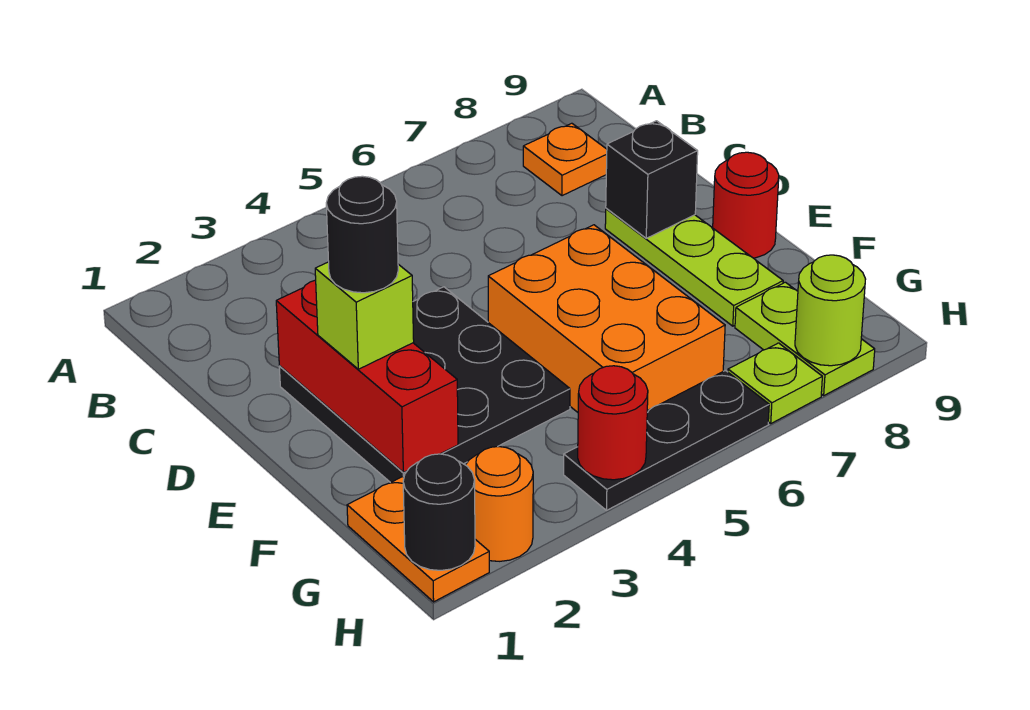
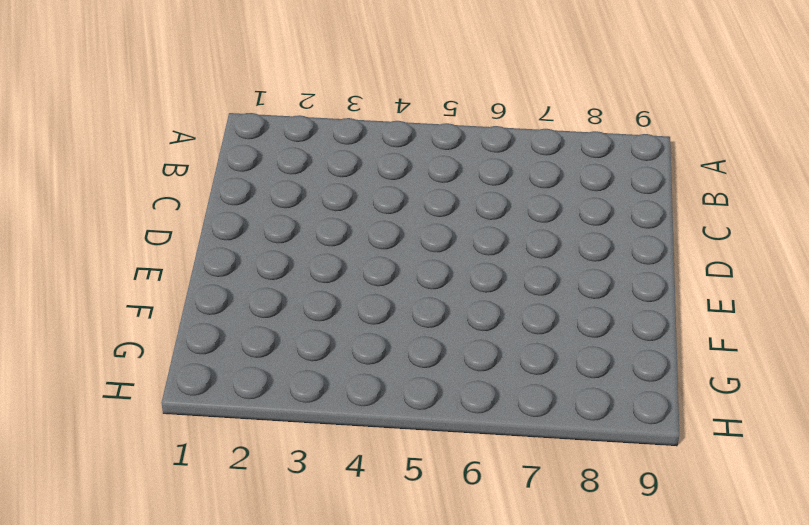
none -> orange plate B8 level 1
none -> black plate D2:F4 level 1
none -> lime plate D8:F8 level 1

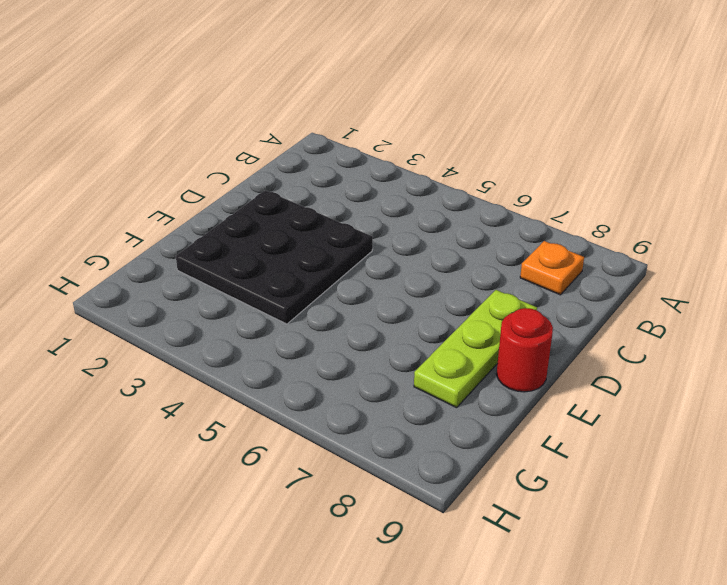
none -> orange brick E5:G6 level 1
none -> orange plate G1:H1 level 1
none -> lime plate G8:H8 level 1

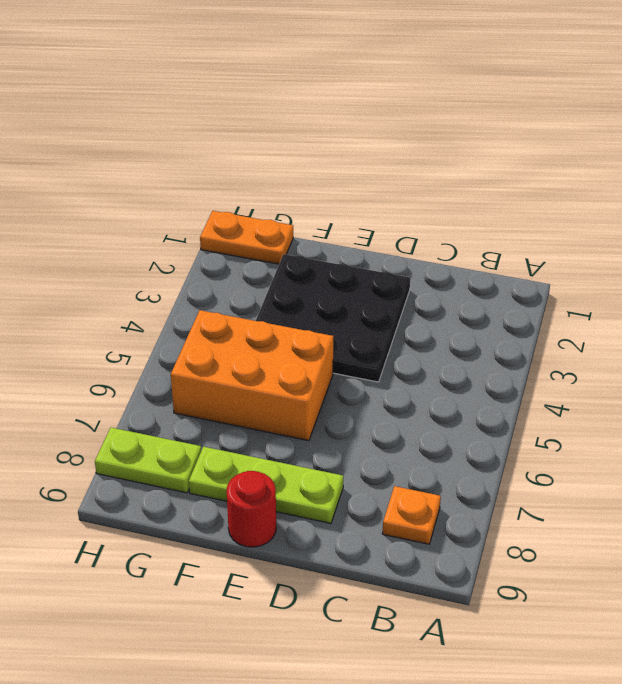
none -> orange round brick H2 level 1
none -> black plate H4:H6 level 1
none -> lime plate H7 level 1

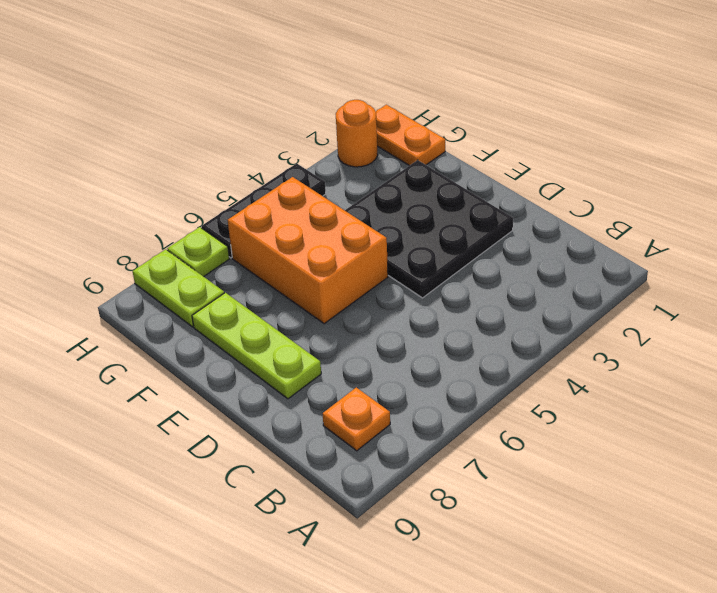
none -> red round brick E9 level 1
none -> red brick D2:F2 level 2
none -> black brick D8 level 2

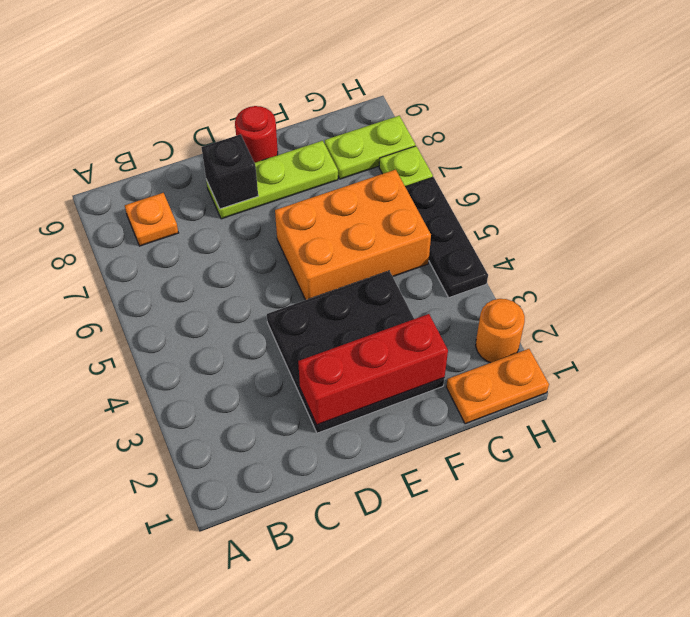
none -> black round brick H1 level 2
none -> red round brick H4 level 2
none -> lime round brick H8 level 2

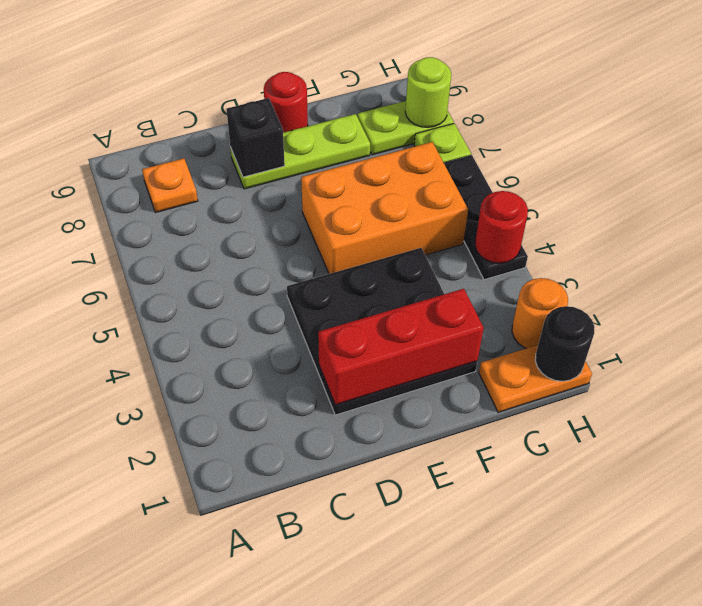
none -> lime brick E2 level 3
none -> black round brick E2 level 4

